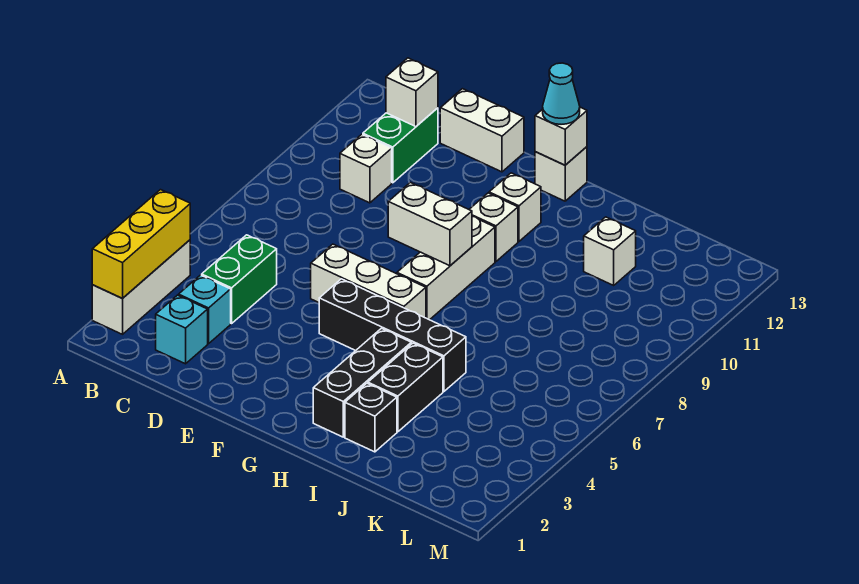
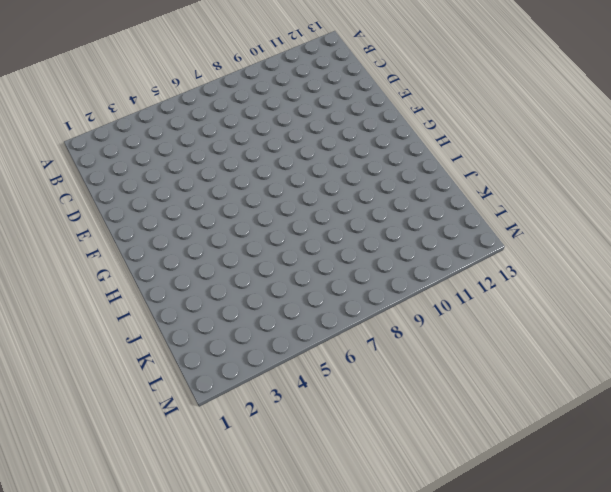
none -> white brick A2:A4 level 1
none -> cyan brick C2 level 1
none -> cyan brick C3 level 1

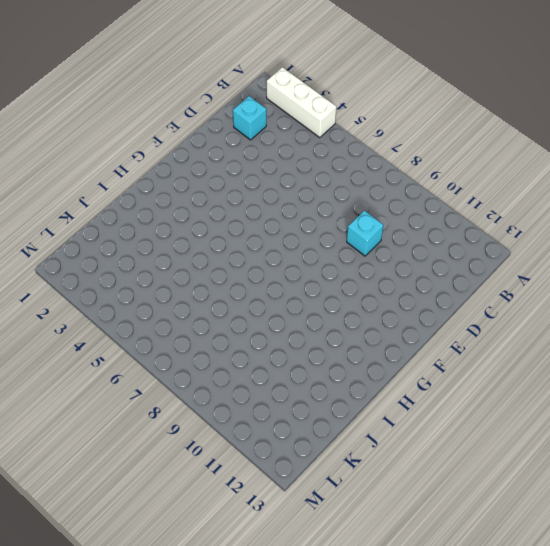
cyan brick D9 level 1 -> cyan brick C3 level 1
none -> green brick C4:C5 level 1
none -> white brick C10 level 1
none -> green brick C11:C12 level 1

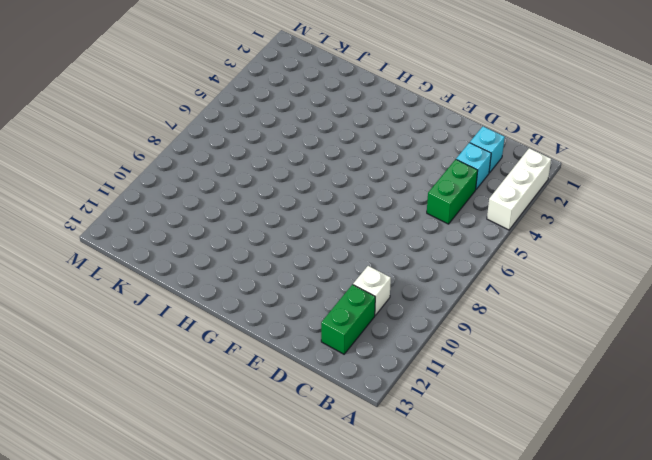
none -> white brick D13:E13 level 1
none -> white brick E6:G6 level 1
none -> black brick F5:I5 level 1

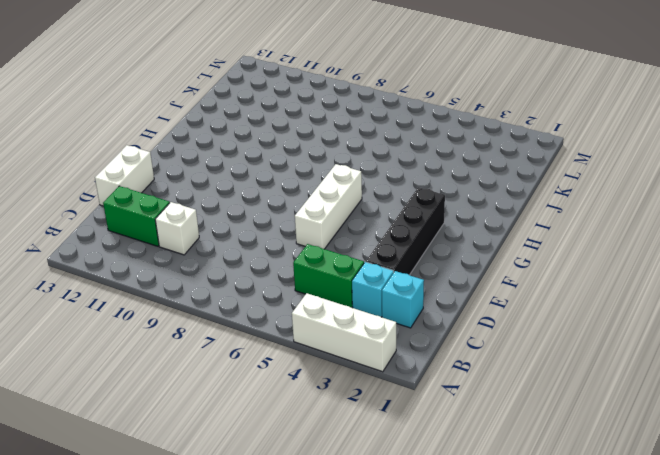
black brick D3:G3 level 1 -> black brick F5:I5 level 1
none -> white brick G7:G9 level 1
none -> white brick G10 level 1
none -> white brick G11 level 1

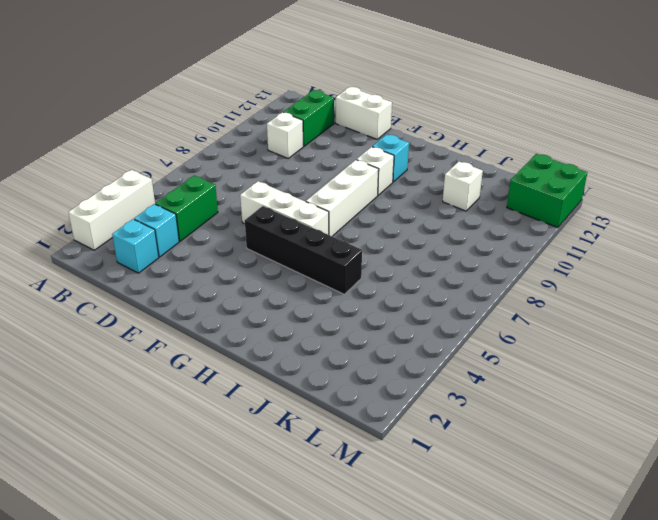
cyan brick G11 level 1 -> white brick G11 level 1
green brick L12:M13 level 1 -> none
none -> white brick G13 level 1
none -> black brick H2:H4 level 1
none -> black brick I2 level 1

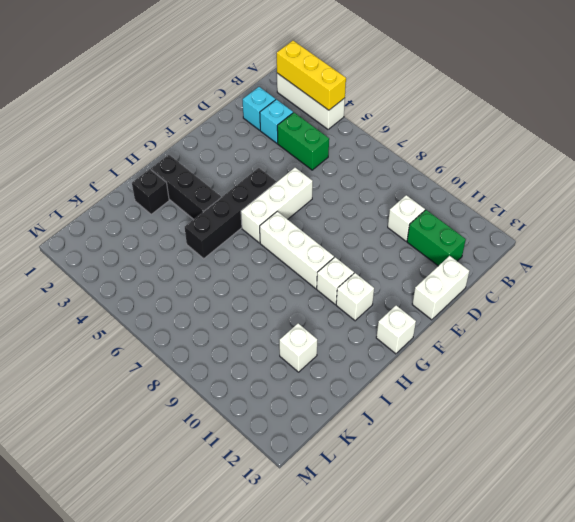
none -> black brick I3:I4 level 1
none -> white brick C12 level 2
none -> white brick F8:G8 level 2

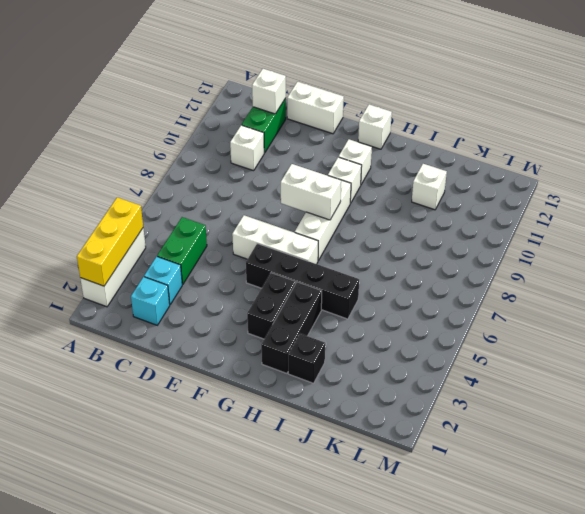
black brick G3:G4 level 1 -> black brick I3:I4 level 1
none -> white brick G13 level 2
none -> cyan cone G13 level 3

